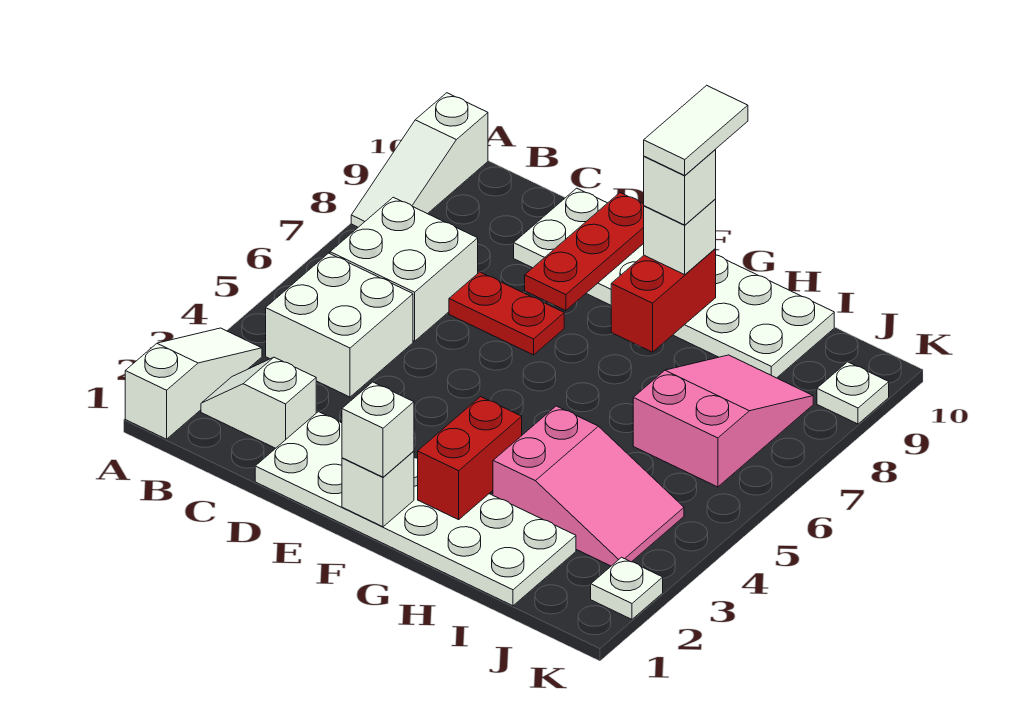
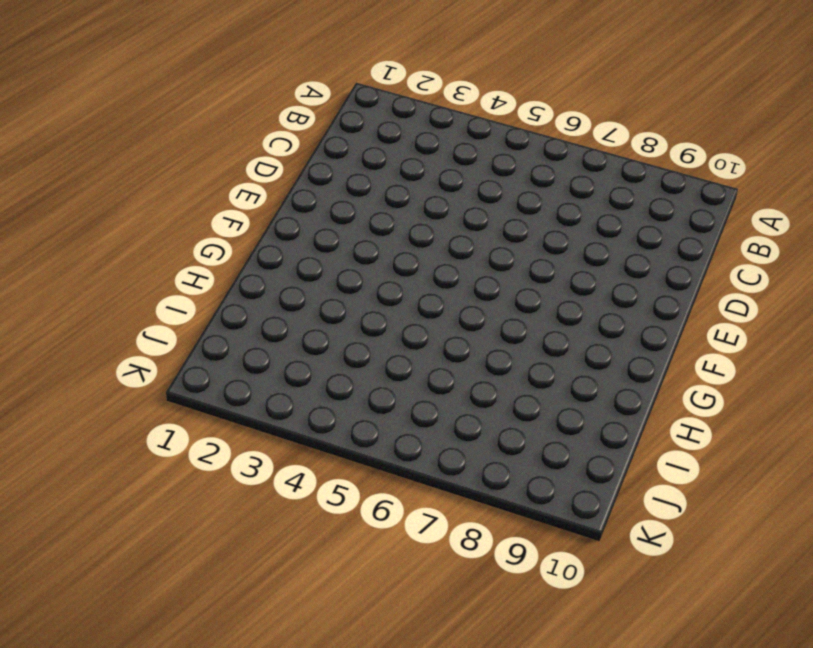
none -> white slope A1:A3 level 1 top 1
none -> white slope A8:A10 level 1 top 10
none -> white slope B2:C2 level 1 top C

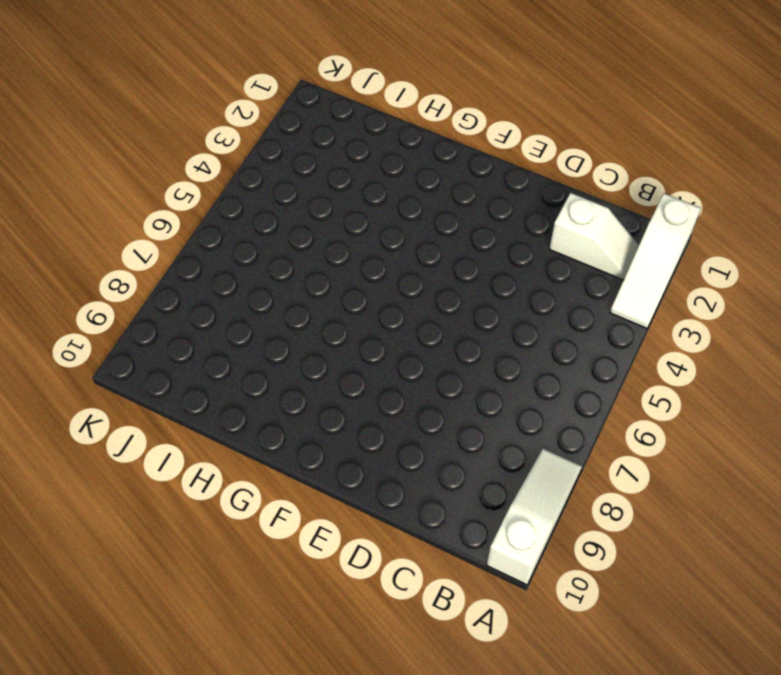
none -> white brick B4:C5 level 1
none -> white brick B6:C7 level 1
none -> white plate D1:I2 level 1

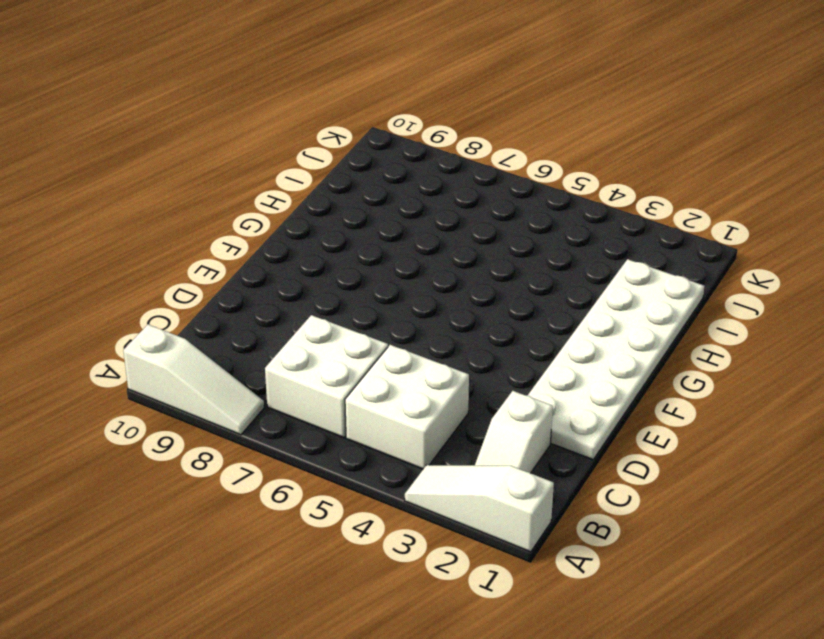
none -> red plate D7:E7 level 1
none -> white plate D9:I10 level 1
none -> pink slope H3:J4 level 1 top H

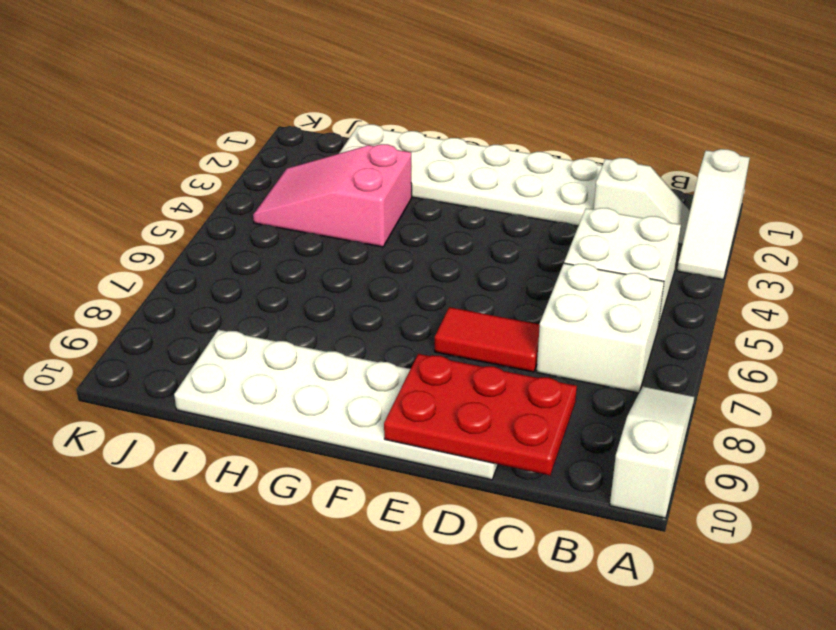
red plate C9:E10 level 2 -> red plate E8:E10 level 2
red tile D7:E7 level 1 -> red plate D7:E7 level 1
none -> pink slope I6:J8 level 1 top 6
none -> white plate K2 level 1
none -> white plate K9 level 1

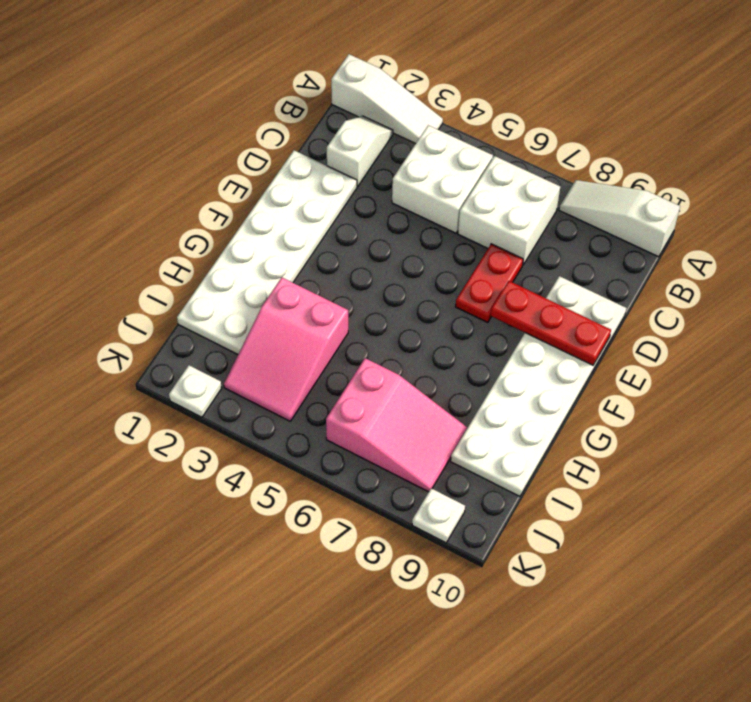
none -> white brick F1 level 2
none -> red brick G2:G3 level 2
none -> red brick G8:G9 level 2

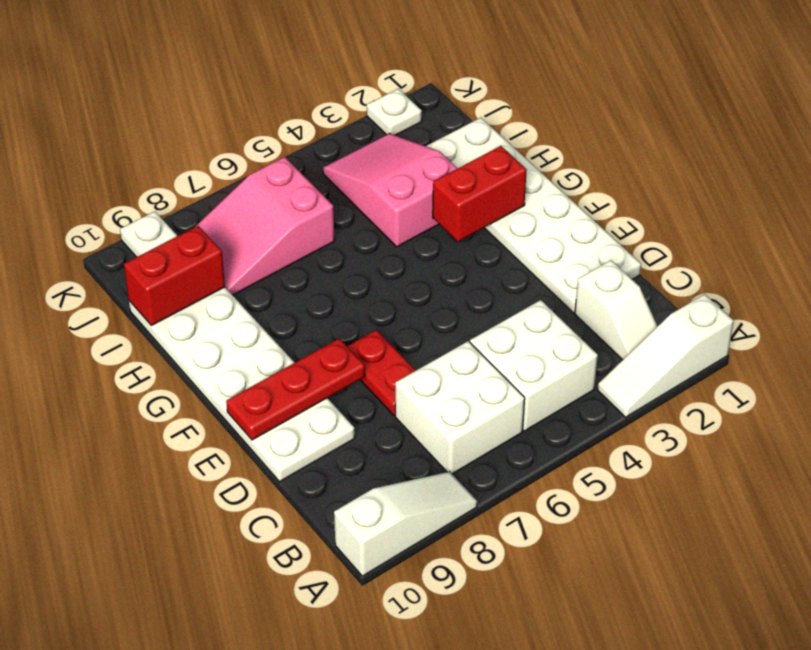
red brick I9:I10 level 2 -> red brick G8:G9 level 2
none -> white brick F1 level 2
none -> white brick F1 level 3
none -> white brick G9 level 3

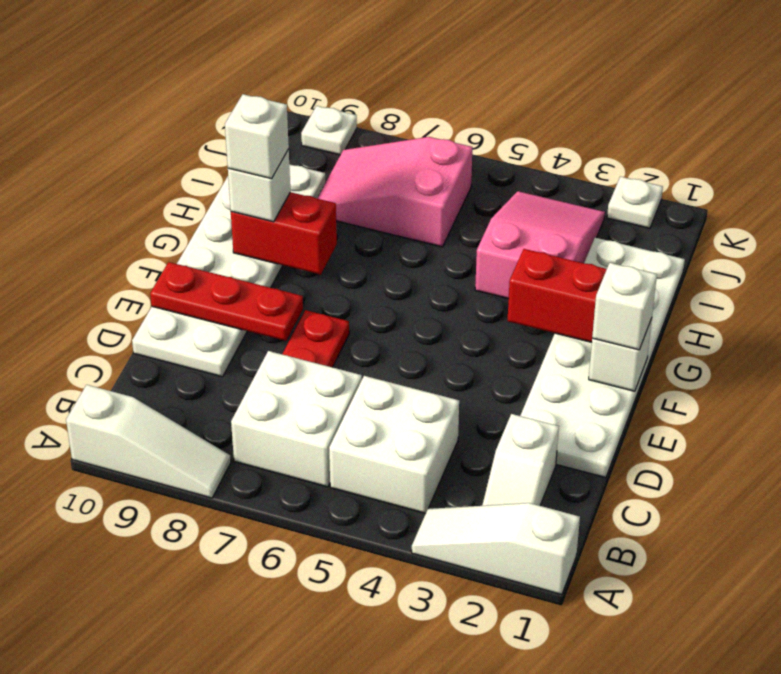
none -> white tile G9:G10 level 5

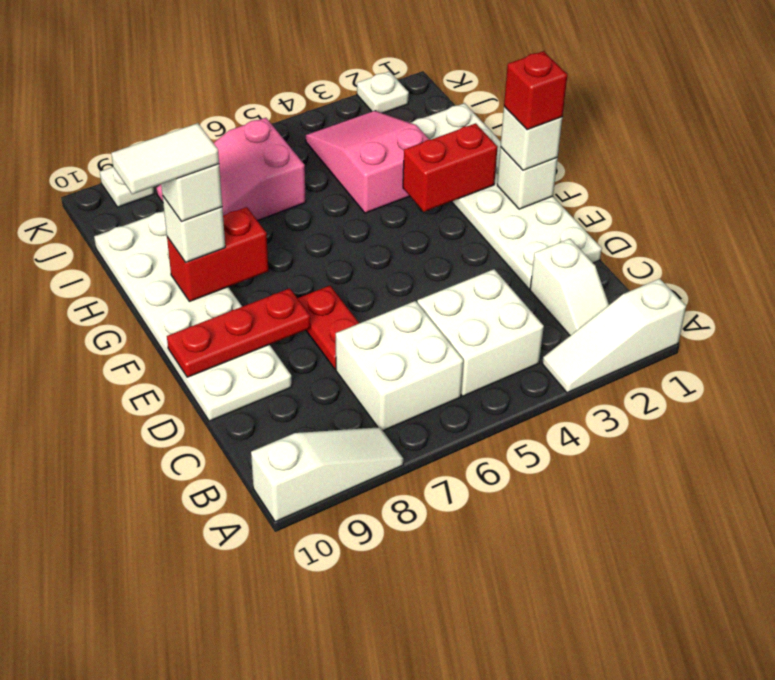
red brick F1 level 4 -> none

